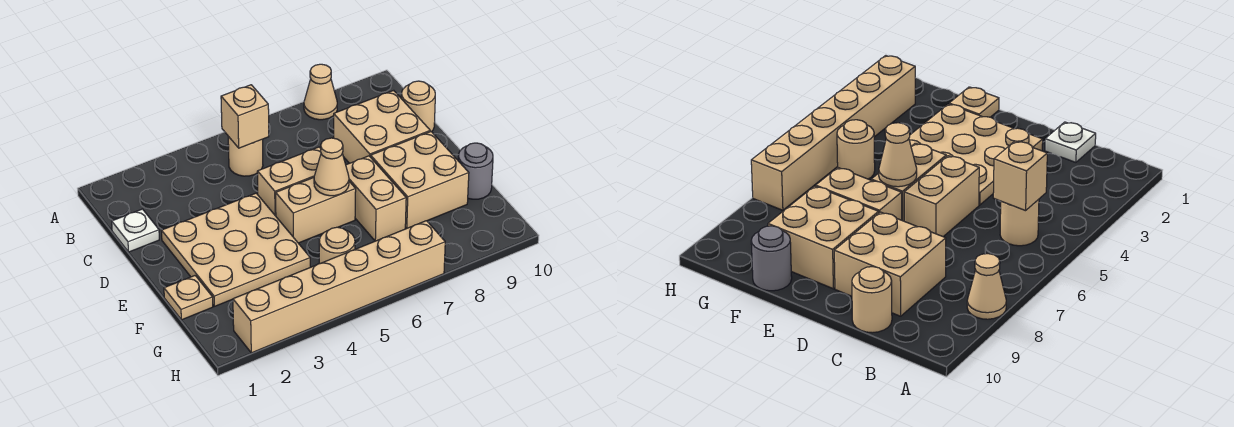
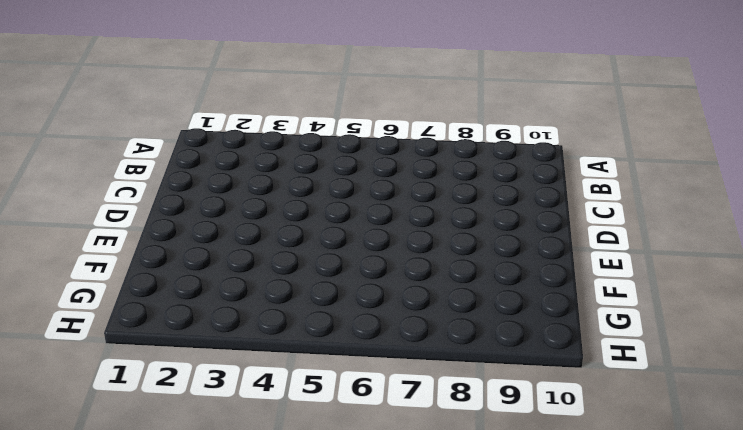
none -> tan cone A8 level 1
none -> tan round brick B5 level 1
none -> white plate C1 level 1

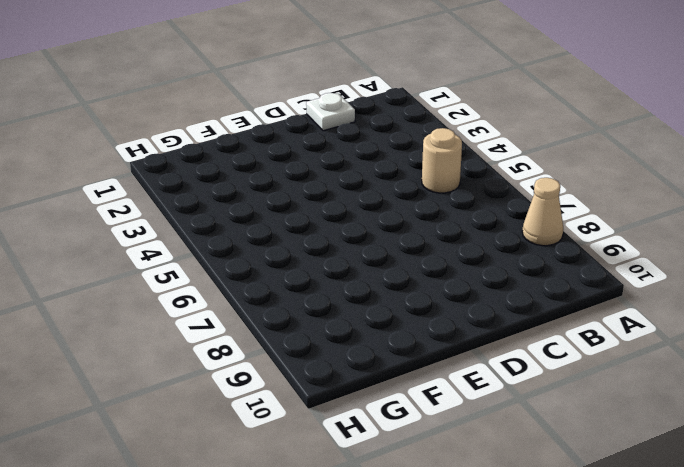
none -> tan brick C8:D9 level 1
none -> tan round brick C10 level 1
none -> tan plate D2:F4 level 1

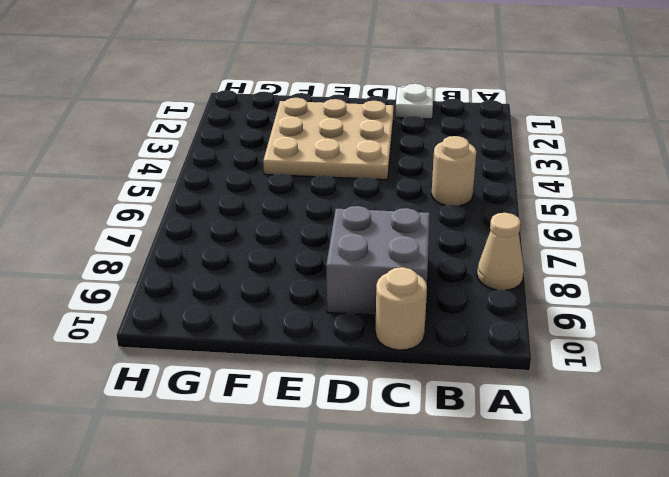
grey brick C8:D9 level 1 -> tan brick C8:D9 level 1
none -> tan brick D5:D6 level 1
none -> tan brick E5:E6 level 1
none -> tan brick E7:F7 level 1

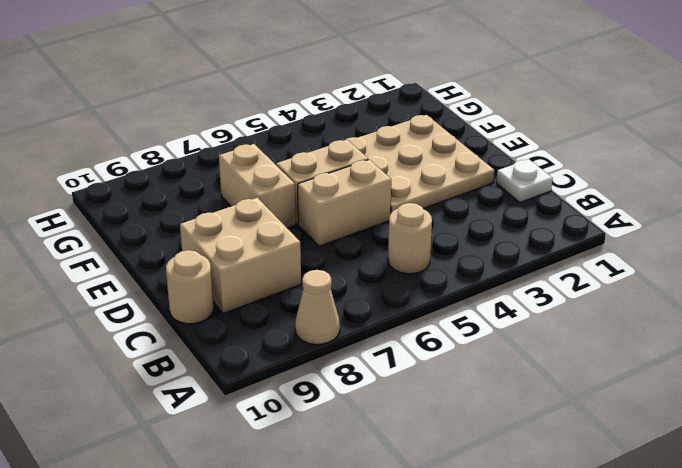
none -> tan brick E8:F9 level 1
none -> tan plate F1 level 1
none -> grey round brick F10 level 1

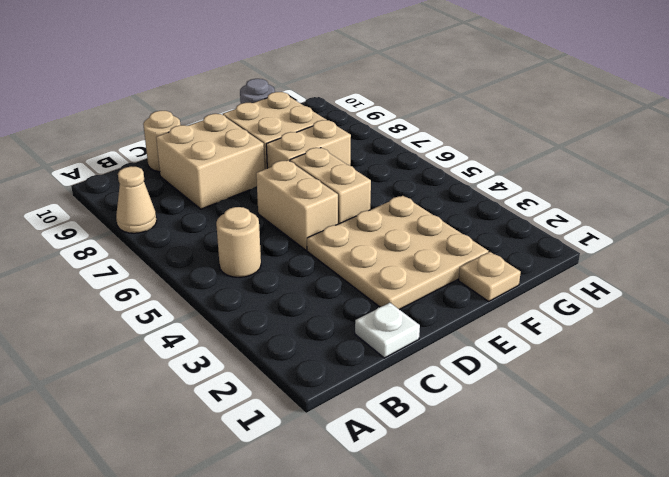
none -> tan round brick G5 level 1
none -> tan brick H2:H7 level 1
none -> tan brick B5 level 2

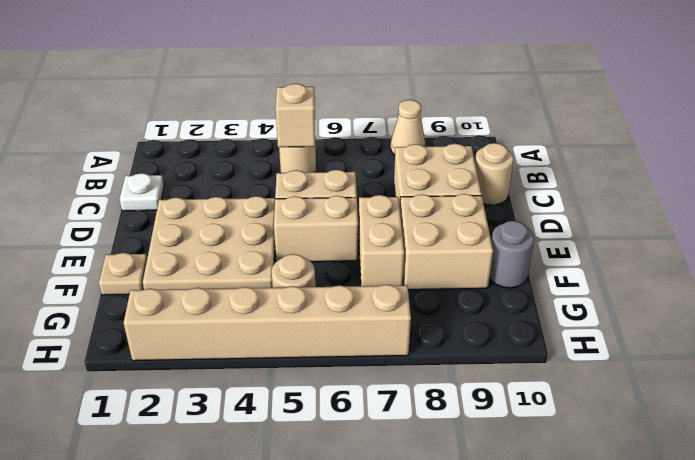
none -> tan cone E6 level 2

